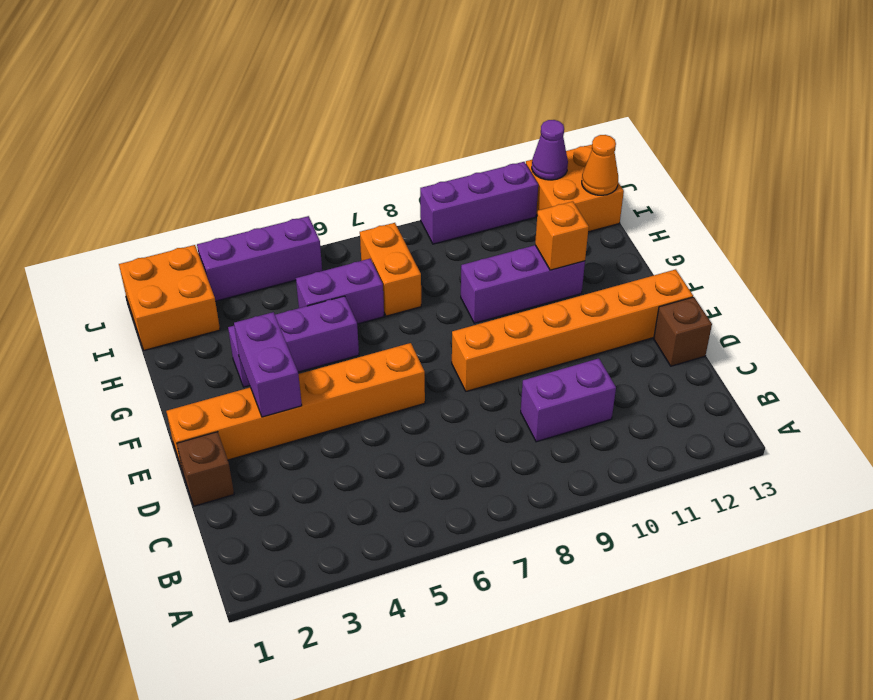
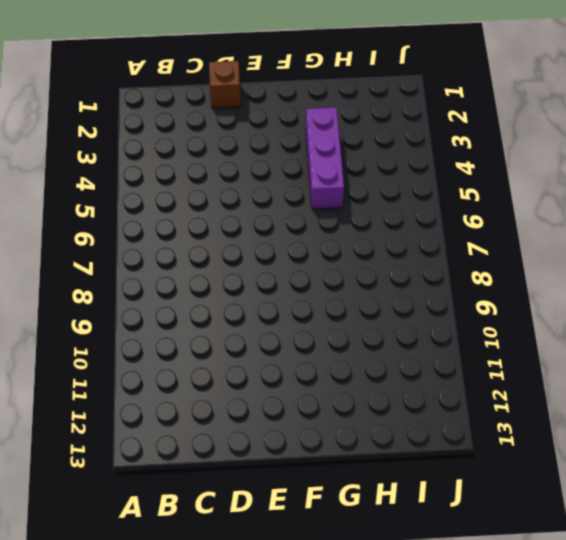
none -> purple brick C9:C10 level 1
none -> brown brick D13 level 1
none -> orange brick E1:E6 level 1

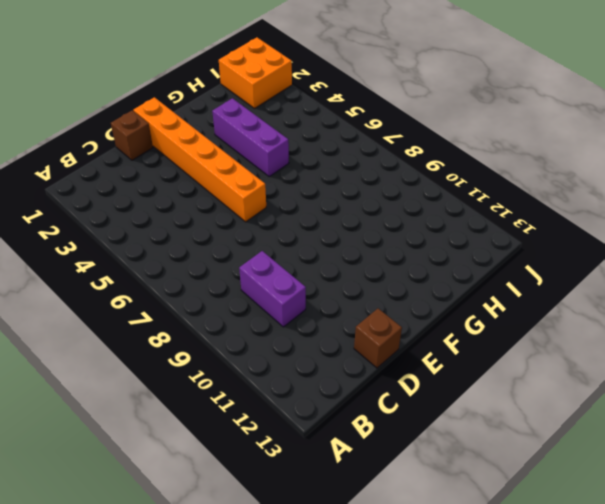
none -> orange brick E8:E13 level 1
none -> purple brick G9:G11 level 1
none -> purple brick H5:H6 level 1

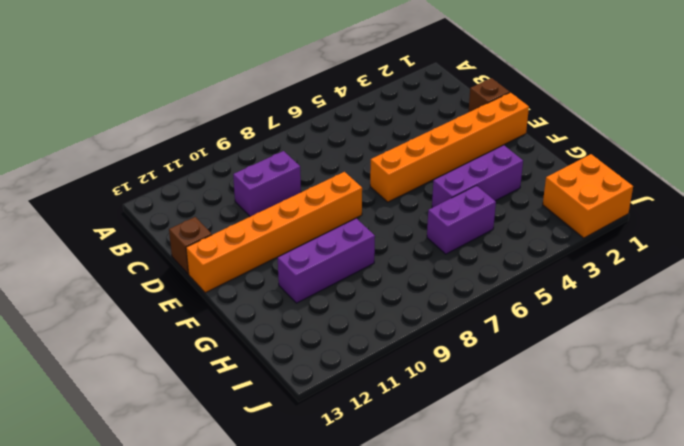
none -> orange brick H7:I7 level 1
none -> orange brick I12:J13 level 1
none -> purple brick J3:J5 level 1

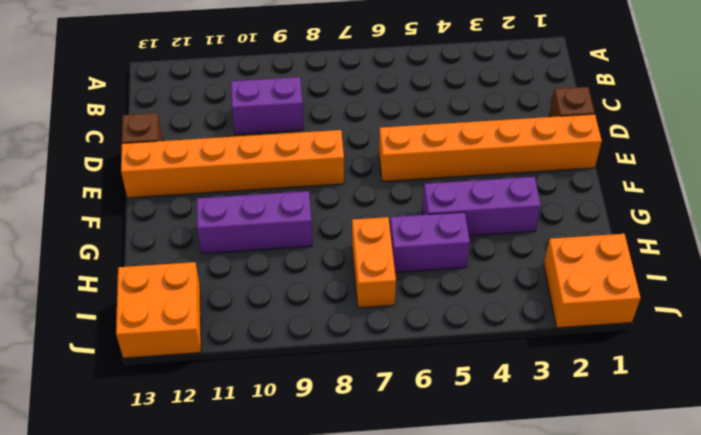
none -> purple brick J3:J5 level 1
none -> purple brick J9:J11 level 1
none -> purple brick E3:F3 level 2

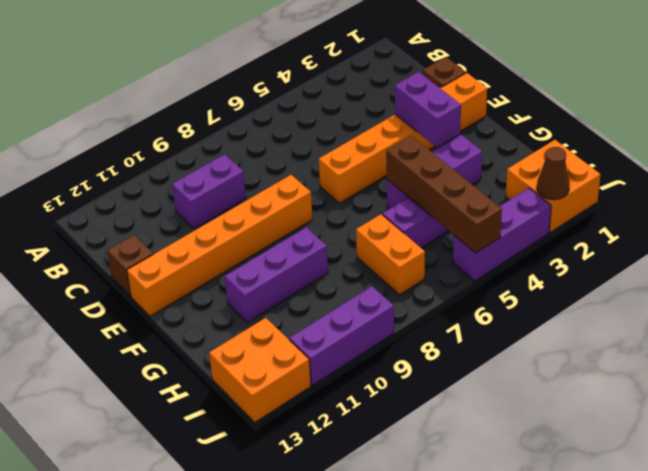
brown brick G5:J5 level 2 -> none
brown cone J2 level 2 -> none
none -> orange brick G11 level 2
none -> orange cone I13 level 2
none -> purple cone J12 level 2

